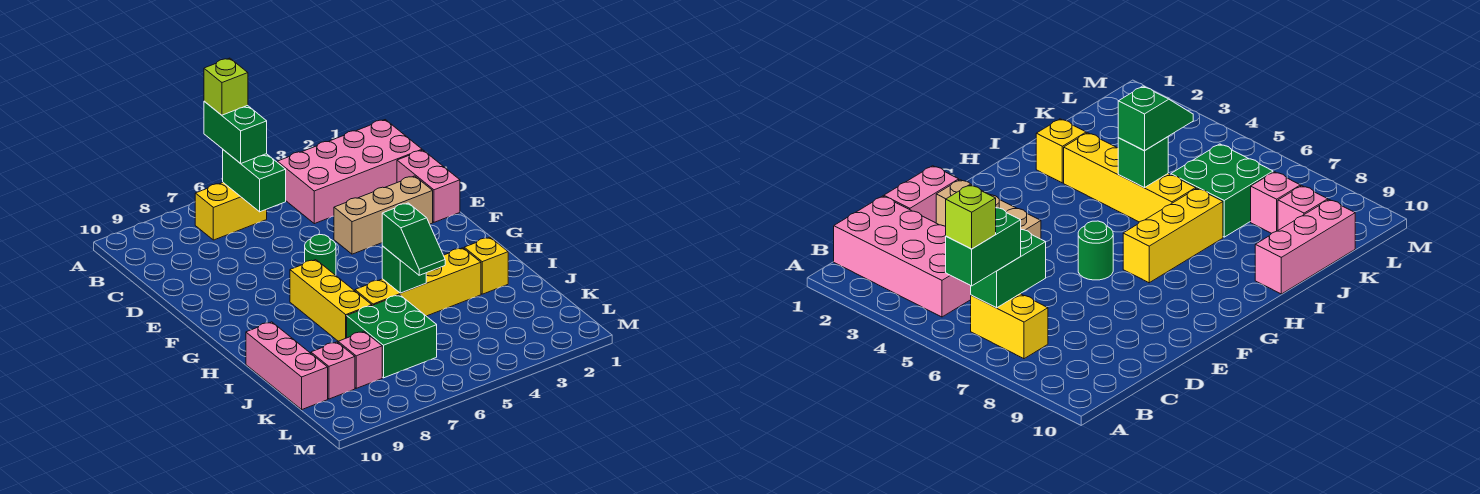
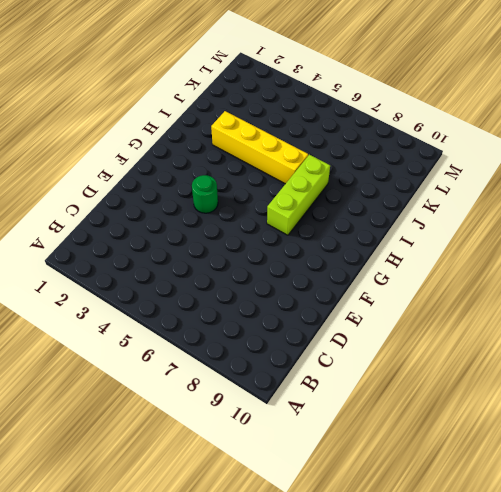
green round brick F4 level 1 -> green round brick F6 level 1
lime brick G7:I7 level 1 -> yellow brick G7:I7 level 1
none -> pink brick B1:C4 level 1
none -> yellow brick B6:B7 level 1
none -> pink brick D1:E1 level 1

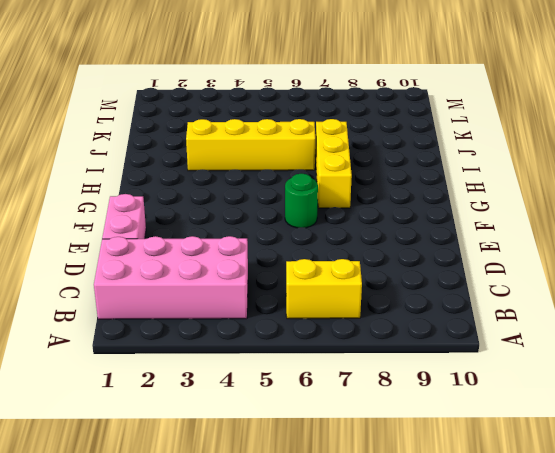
none -> tan brick E2:E4 level 1
none -> yellow brick I2 level 1
none -> pink brick I10:K10 level 1

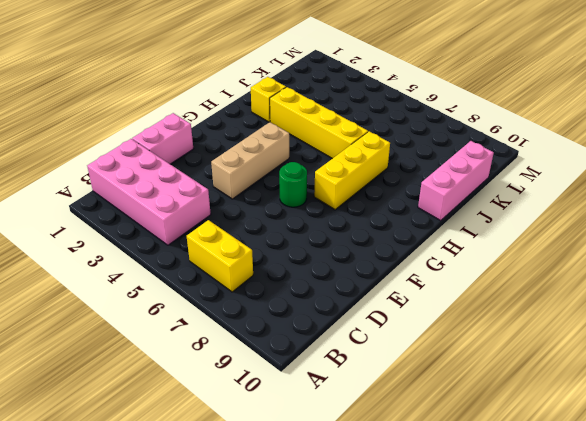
tan brick E4:G4 level 1 -> tan brick E2:E4 level 1
none -> green brick J6:K7 level 1
none -> pink brick K8 level 1
none -> pink brick K9 level 1

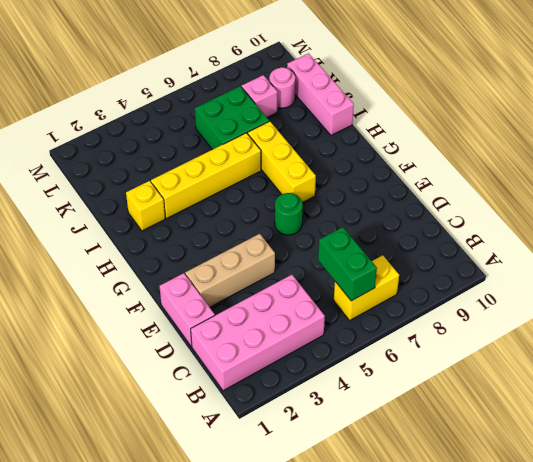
pink round brick K9 level 1 -> pink brick K9 level 1
none -> green brick I5 level 2
none -> green brick A6:B6 level 3
none -> green slope I5:J5 level 3 top I

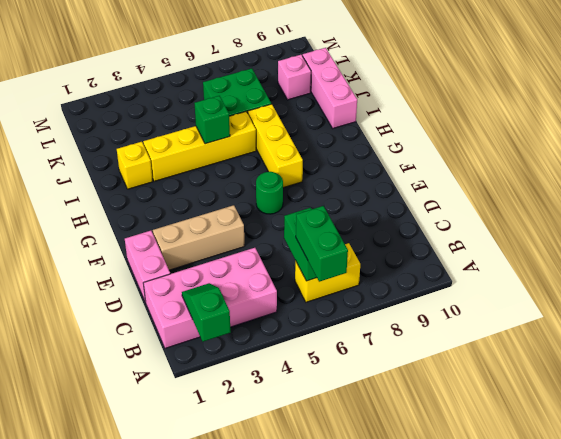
green slope A2:B2 level 2 top A -> green slope I5:J5 level 3 top I
none -> pink brick K8 level 1
none -> lime brick A6 level 4

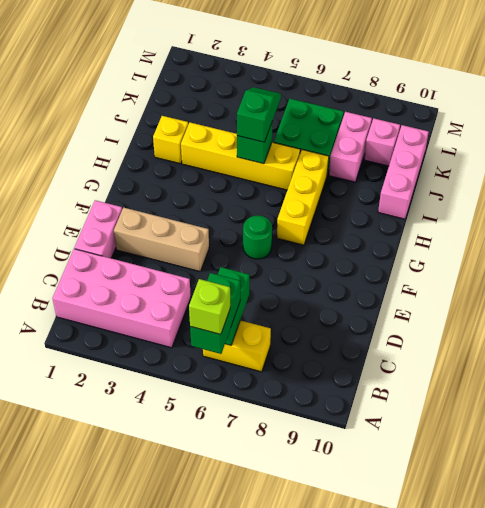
pink brick J8:K8 level 1 -> pink brick K8 level 1

